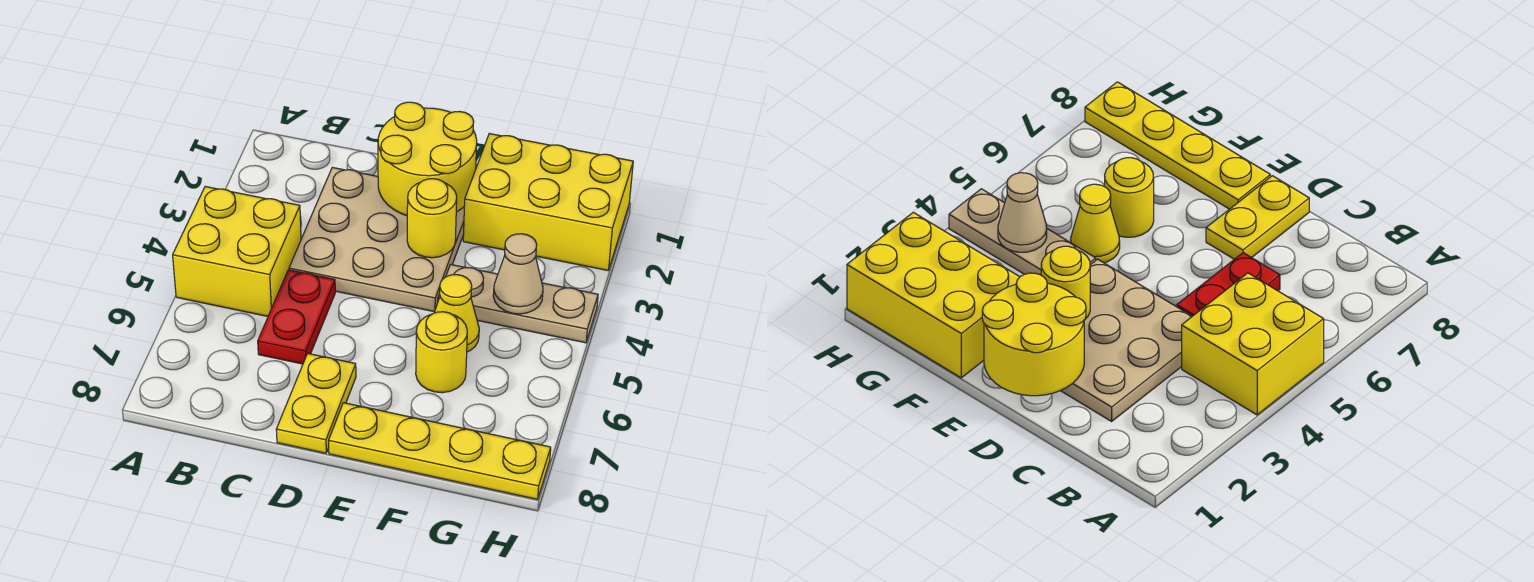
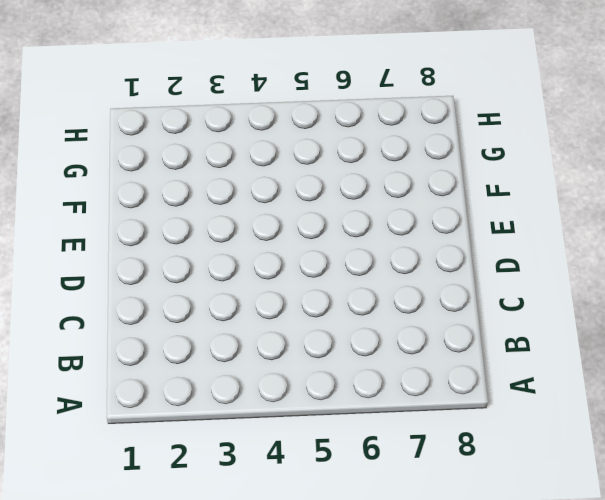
none -> yellow brick A4:B5 level 1
none -> tan plate C2:E4 level 1
none -> red plate C5:C6 level 1

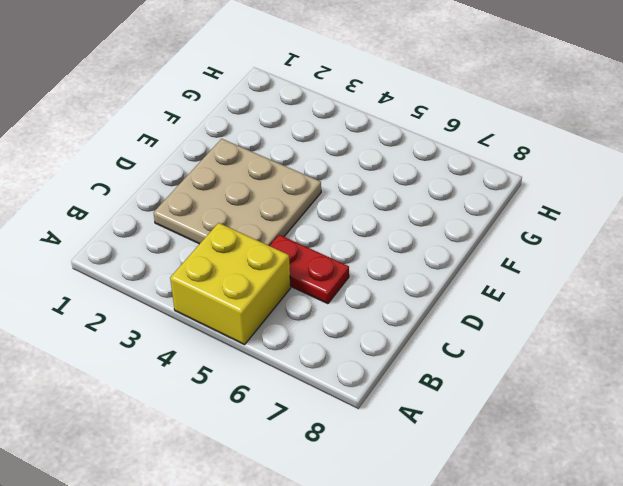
none -> yellow plate D7:D8 level 1
none -> yellow plate E8:H8 level 1
none -> yellow brick F1:H2 level 1

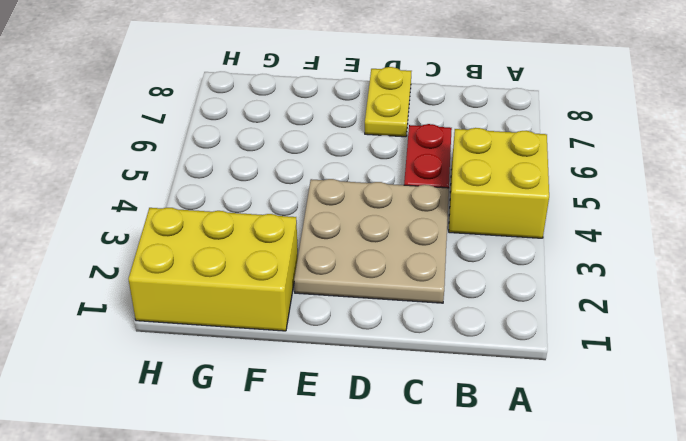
none -> yellow plate E8:H8 level 1
none -> tan plate F4:H4 level 1
none -> yellow cone F5 level 1

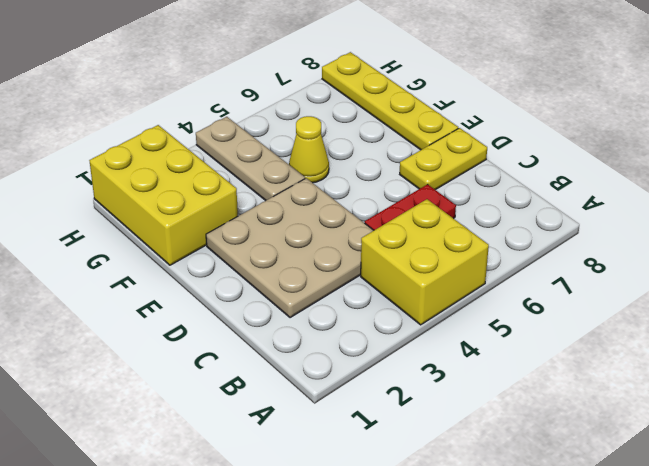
none -> yellow round brick F6 level 1
none -> yellow round brick D1:E2 level 2
none -> yellow round brick E3 level 2

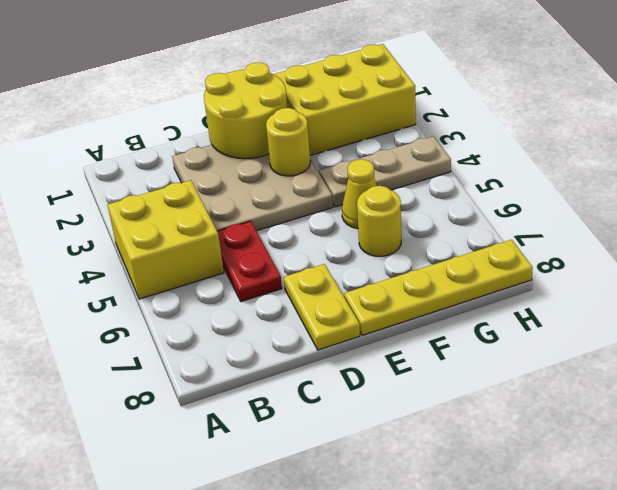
none -> tan cone G4 level 2

